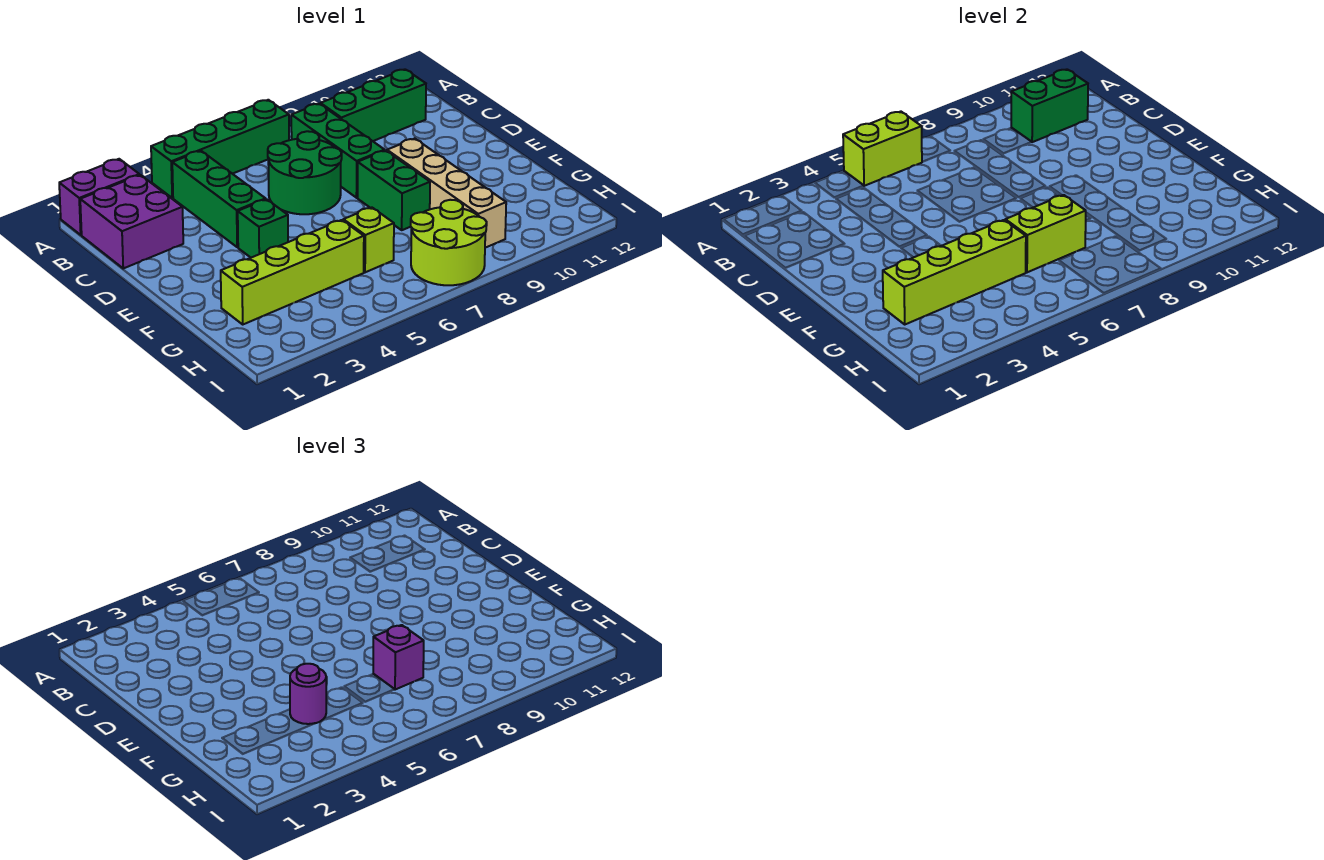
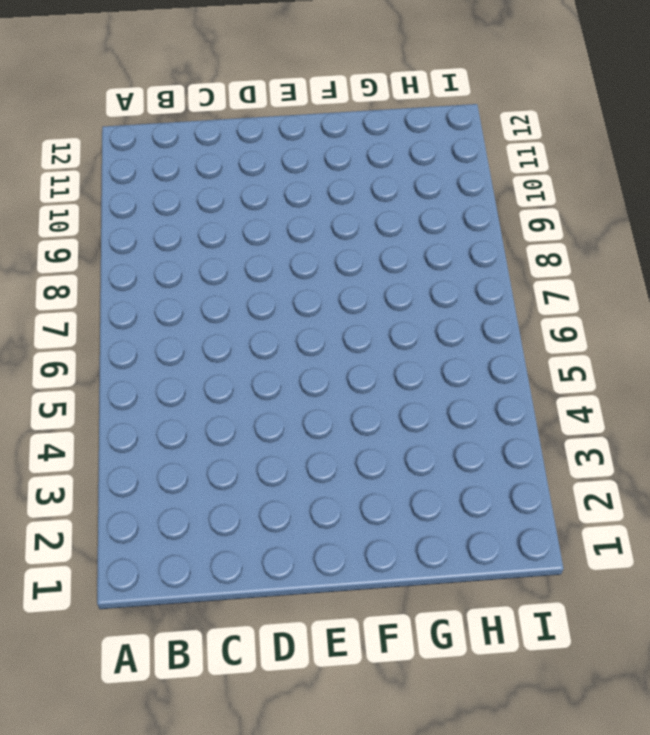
none -> purple brick A1:A2 level 1
none -> green brick A4:A7 level 1
none -> purple brick B1:C2 level 1

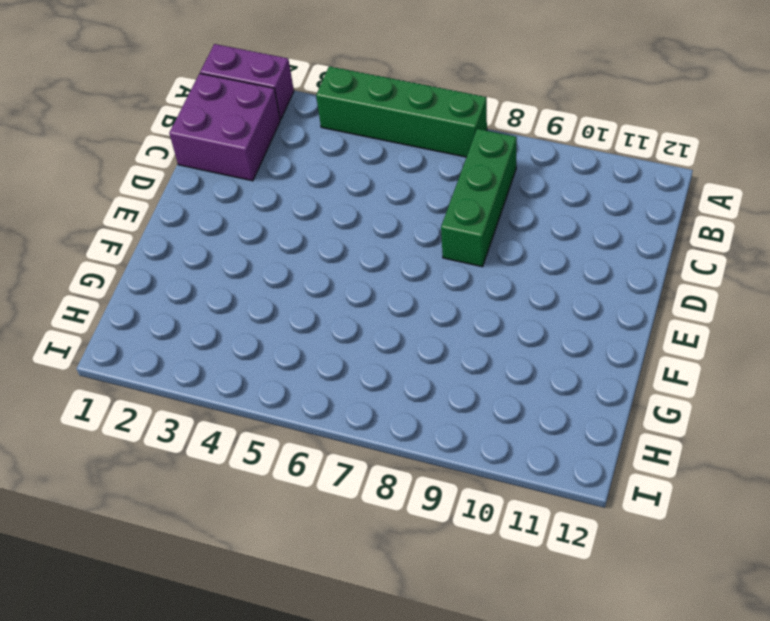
none -> green brick B4:D4 level 1
none -> green brick B9:B11 level 1
none -> green round brick C6:D7 level 1

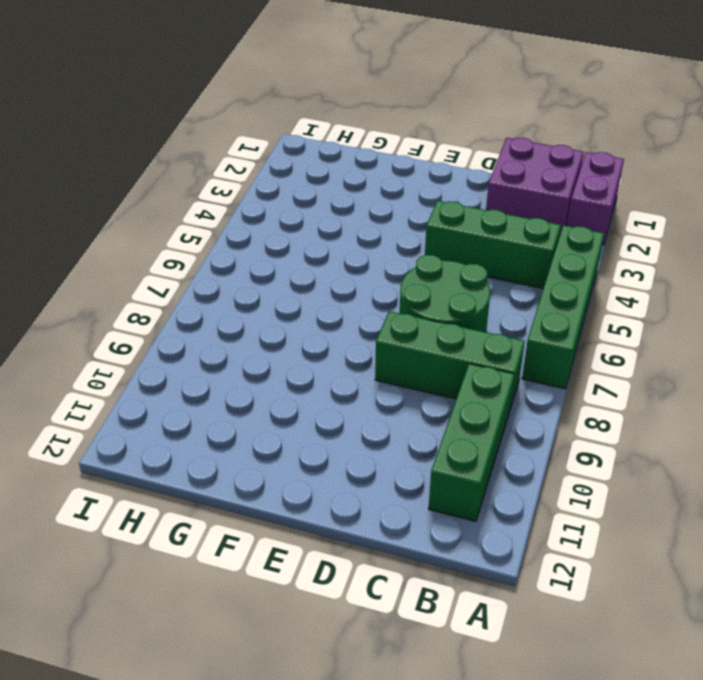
none -> green brick E4 level 1
none -> green brick E8:F8 level 1
none -> tan brick E9:H9 level 1

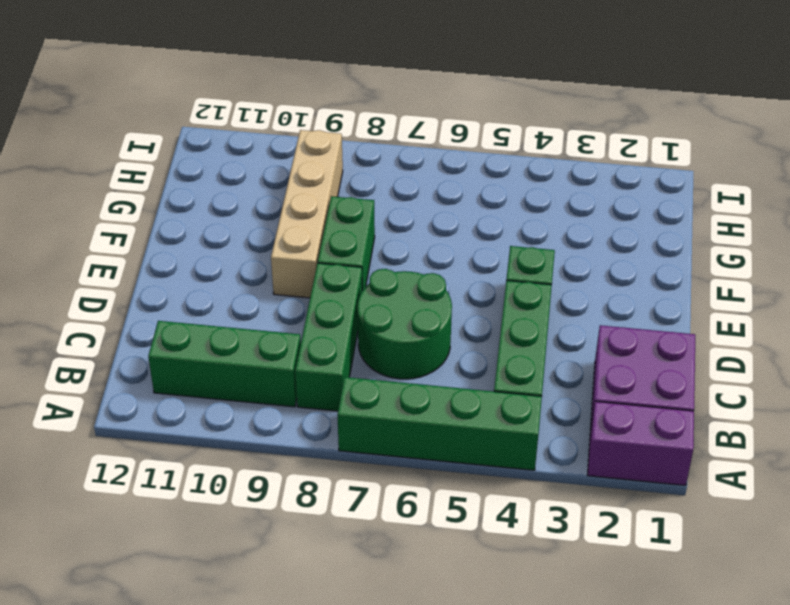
none -> lime brick G2:G5 level 1
none -> lime brick G6 level 1
none -> lime round brick H7:I8 level 1

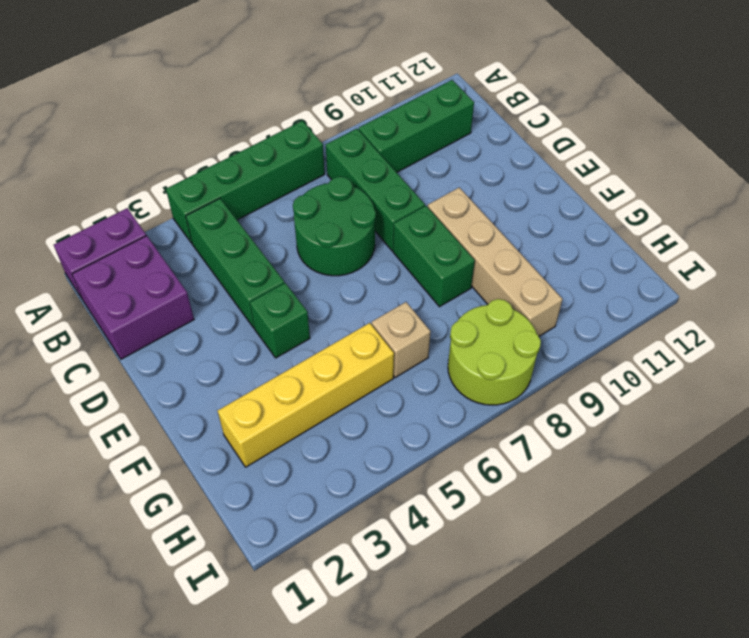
yellow brick G2:G5 level 1 -> lime brick G2:G5 level 1
tan brick G6 level 1 -> lime brick G6 level 1
none -> lime brick A5:A6 level 2
none -> green brick B10:B11 level 2
none -> lime brick G2:G5 level 2

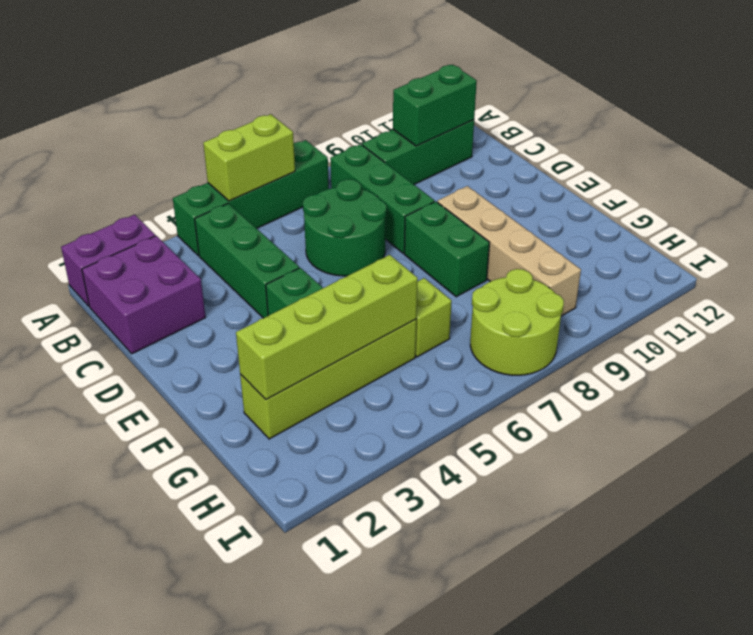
none -> lime brick G6:G7 level 2
none -> purple round brick G4 level 3
none -> purple brick G7 level 3

